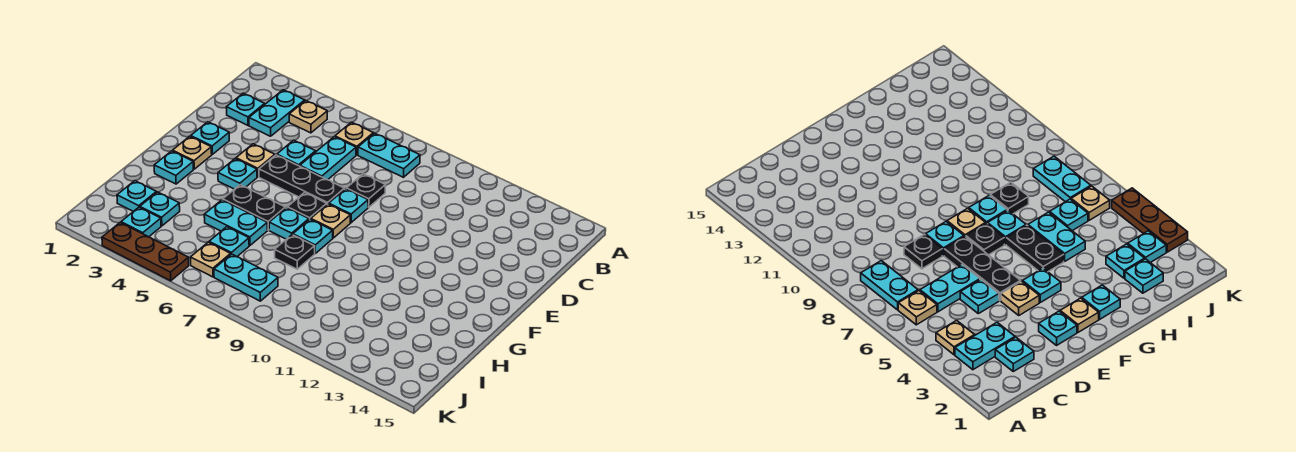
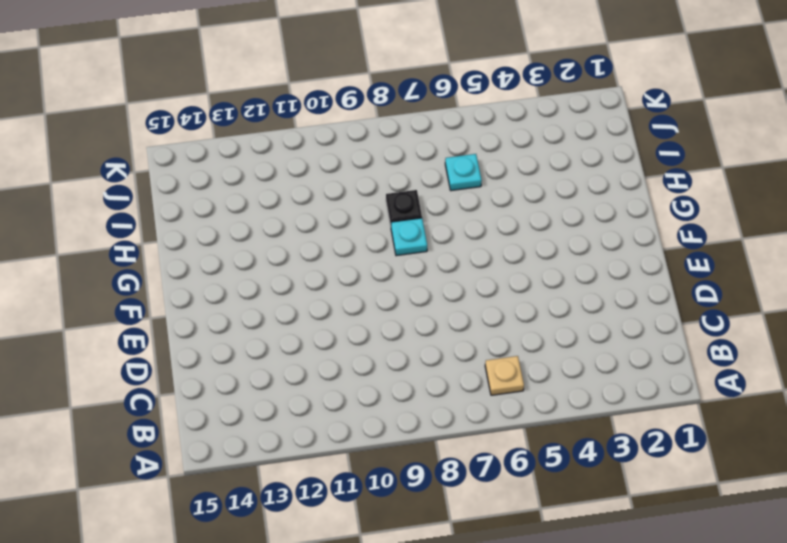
none -> cyan plate B3:C3 level 1
none -> tan plate B4 level 1
none -> cyan plate B7:B8 level 1

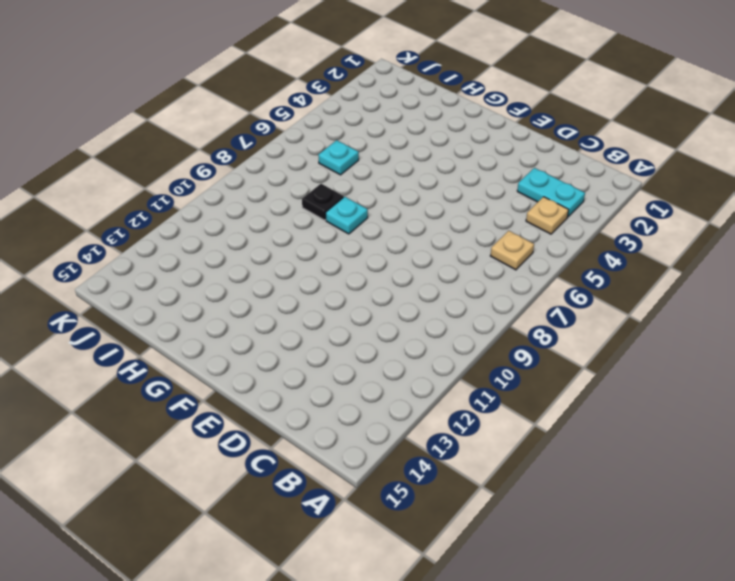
none -> cyan plate B7:B8 level 1
none -> cyan plate C2 level 1
none -> cyan plate C6:D6 level 1

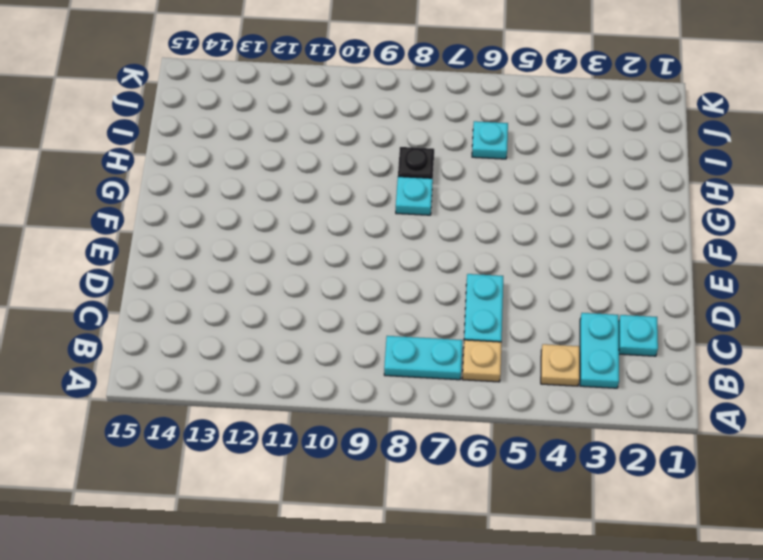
none -> cyan plate D5 level 1
none -> black plate D8 level 1
none -> cyan plate E2 level 1

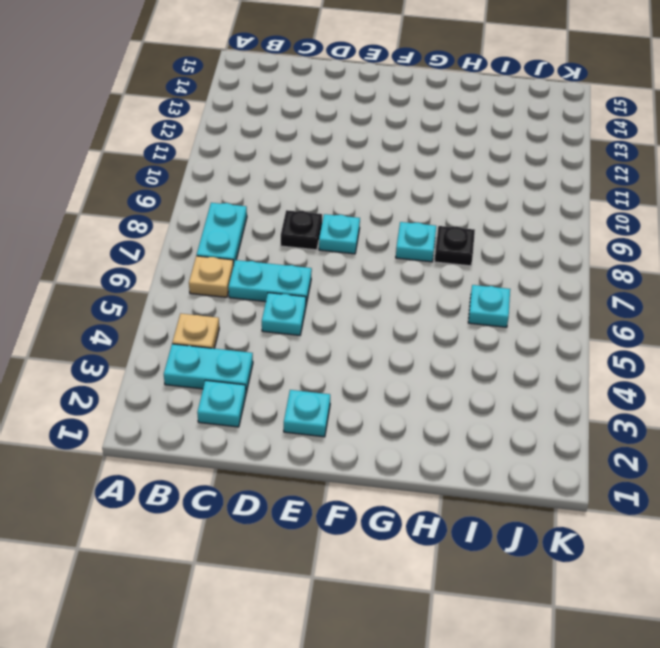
none -> tan plate E4 level 1
none -> black plate E5:E7 level 1
none -> tan plate F2 level 1

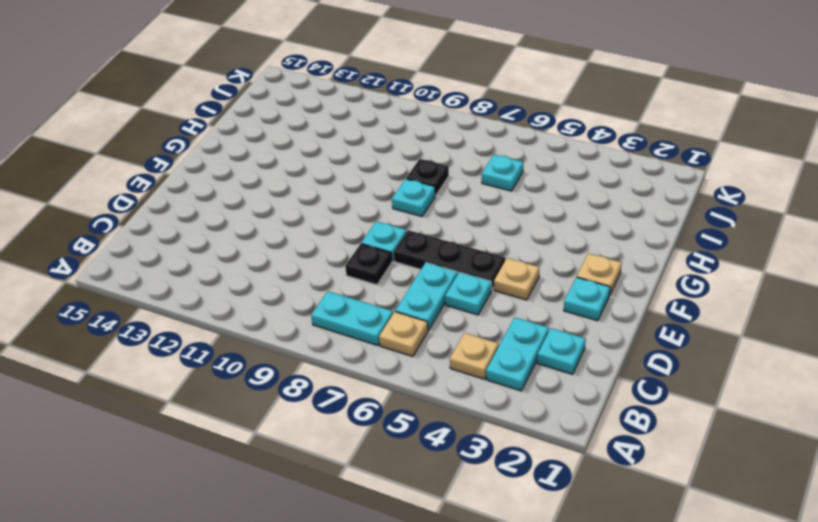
none -> cyan plate F4 level 1
none -> black plate F7 level 1
none -> tan plate F8 level 1

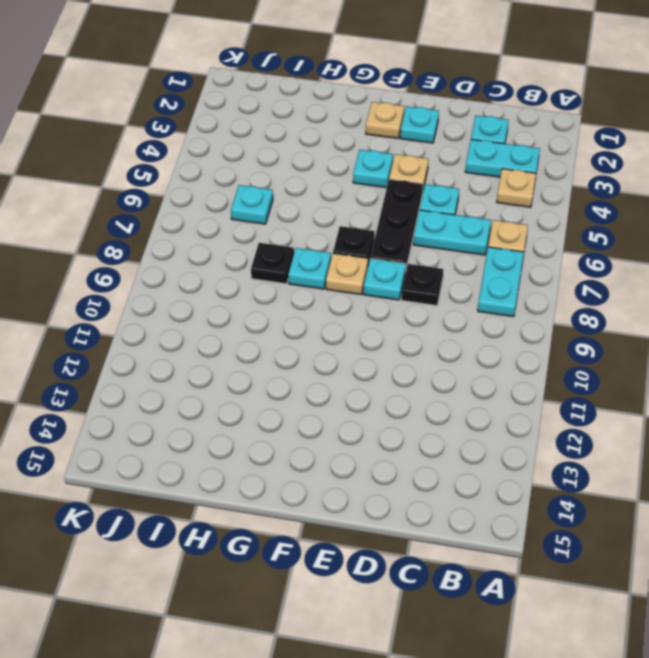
none -> cyan plate G2 level 1
none -> black plate G5:G6 level 1
none -> cyan plate G7 level 1

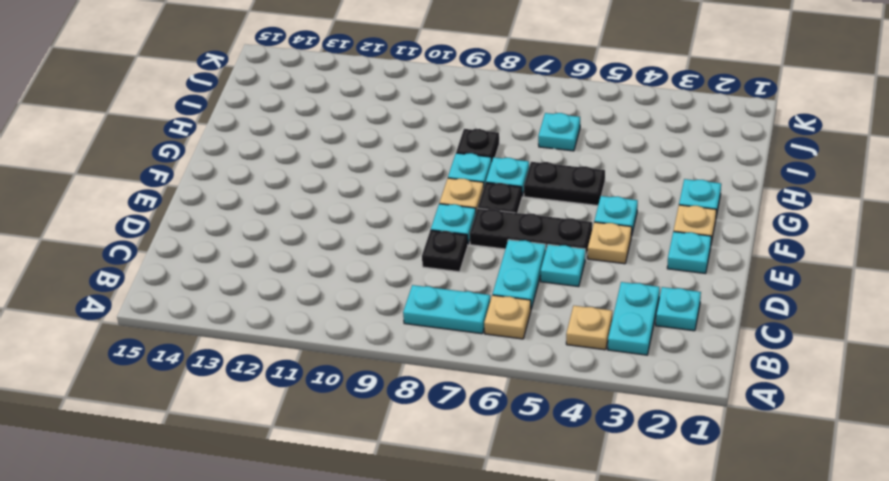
none -> cyan plate H5:H6 level 1
none -> cyan plate I2 level 1
none -> cyan plate I3 level 1

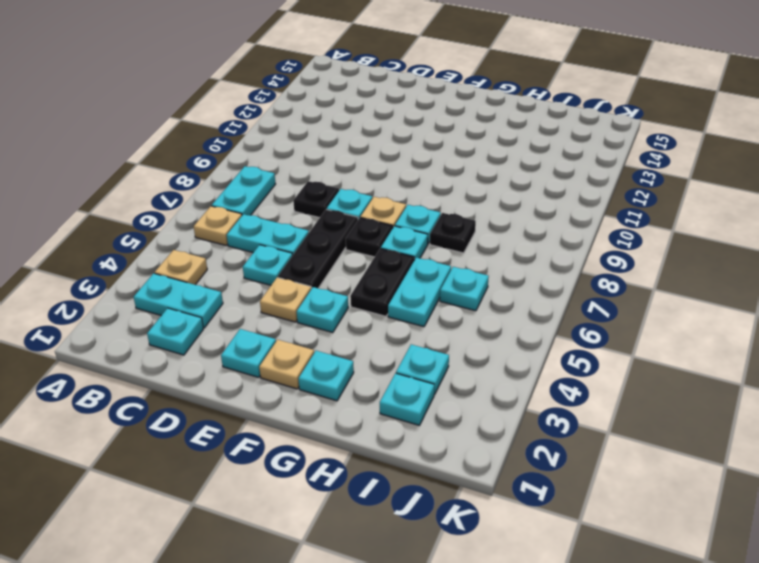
none -> cyan plate J3 level 1
none -> tan plate J6 level 1
none -> cyan plate J7:J8 level 1

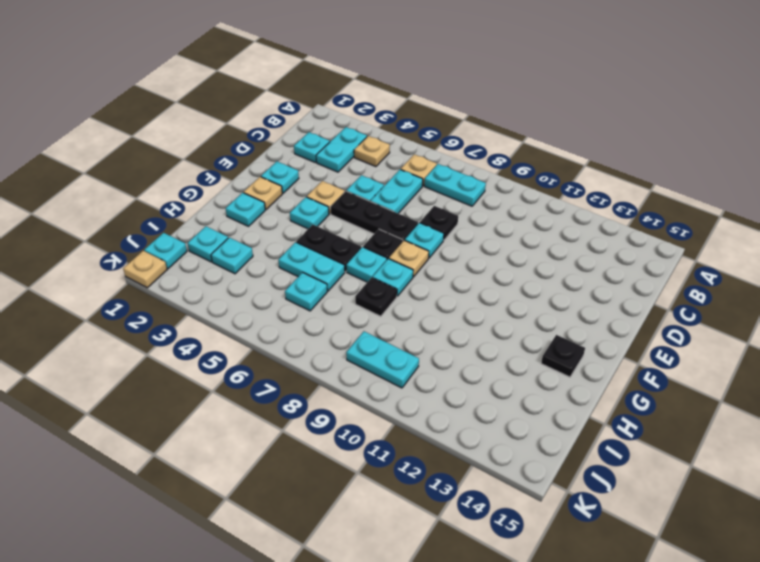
black plate G14 level 1 -> none
cyan plate J1 level 1 -> cyan plate J3 level 1
cyan plate J9:J10 level 1 -> cyan plate J7:J8 level 1
tan plate K1 level 1 -> tan plate J6 level 1
none -> brown plate K3:K5 level 1

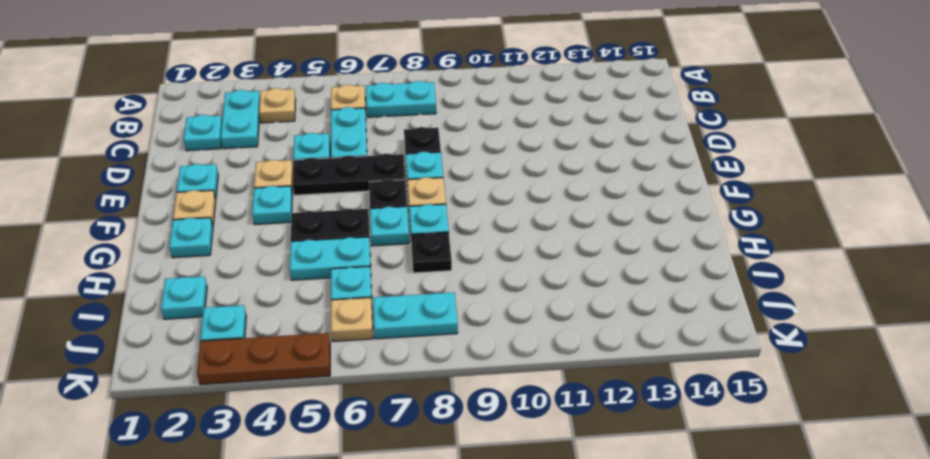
none -> cyan plate I3 level 1

